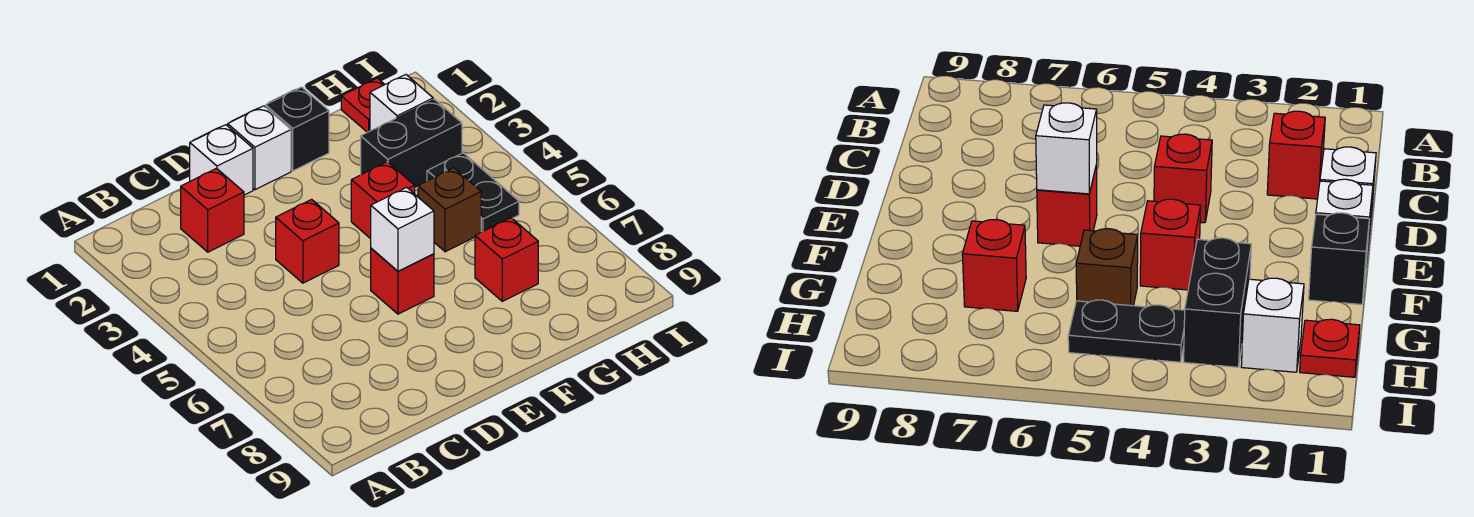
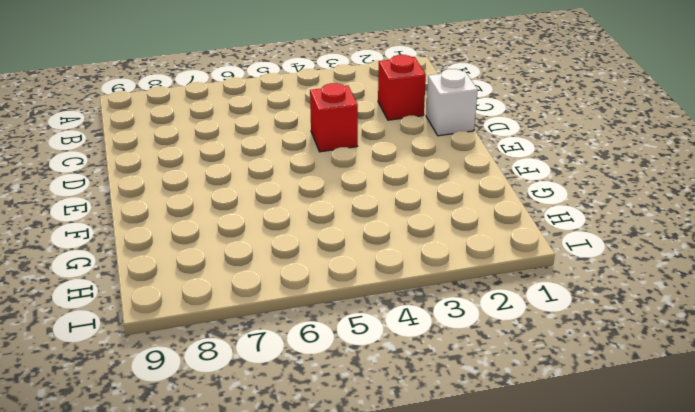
none -> white brick E1 level 1
none -> red brick E6 level 1
none -> black brick F1 level 1

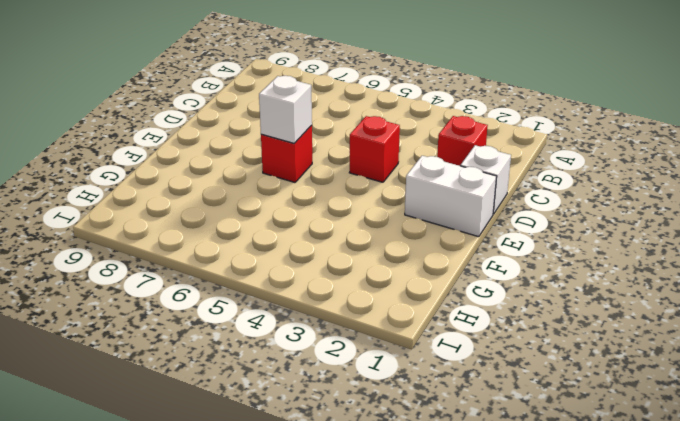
white brick E1:E2 level 1 -> white brick E1 level 1
none -> black brick F1 level 1
none -> red brick F4 level 1
none -> black brick G3:H3 level 1

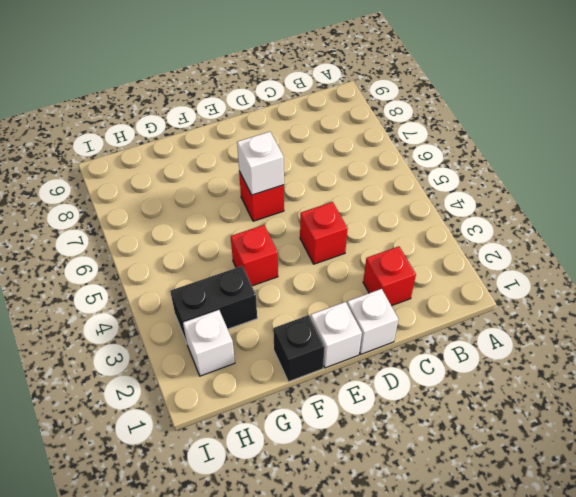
none -> brown brick G5 level 1
none -> red brick G7 level 1
none -> red plate H1 level 1

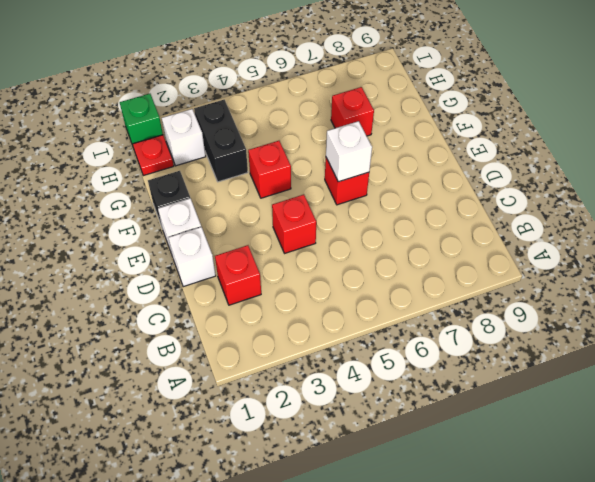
green brick I1 level 1 -> none
none -> brown brick G5 level 1
none -> black plate H4:H5 level 1

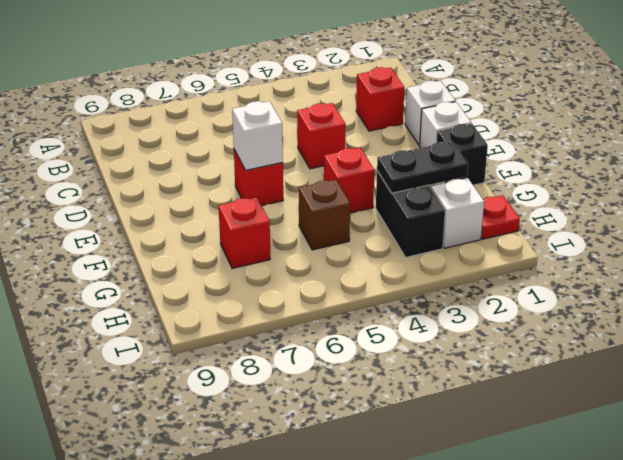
black plate G2:G3 level 2 -> black plate H4:H5 level 1

